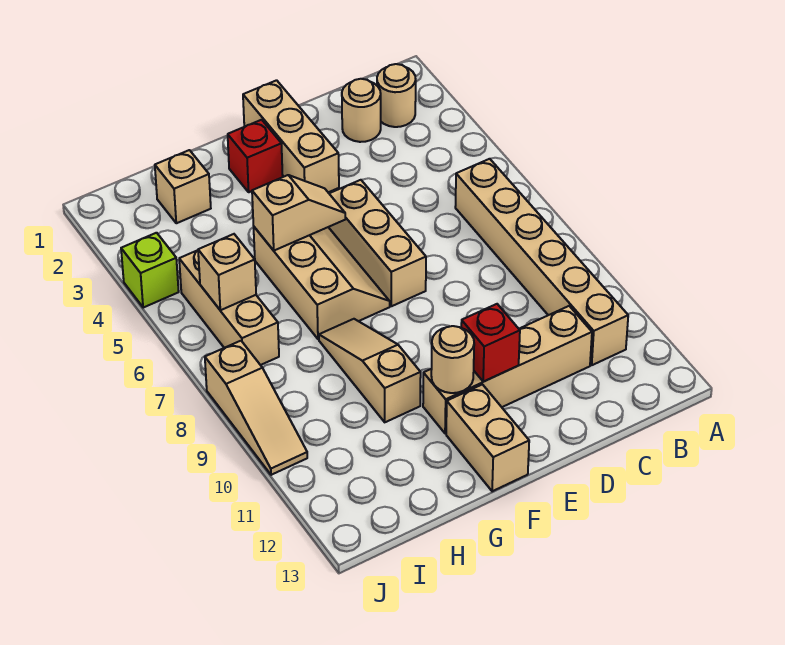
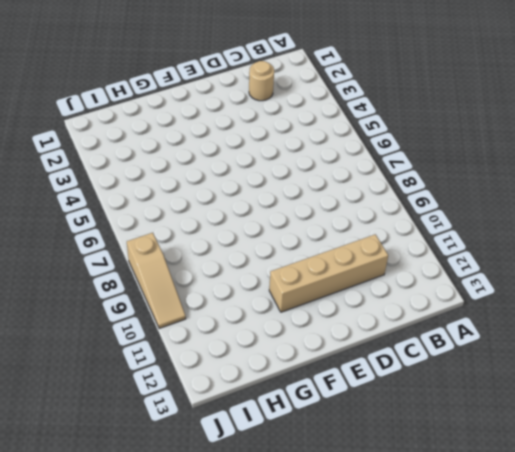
none -> tan round brick B2 level 1
none -> tan brick B6:B11 level 1
none -> tan brick E1:E3 level 1

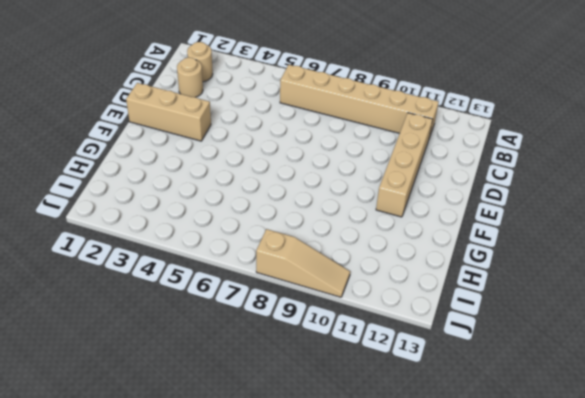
none -> tan brick E5:E7 level 1
none -> red brick F2 level 1
none -> tan slope F5:G7 level 1 top G

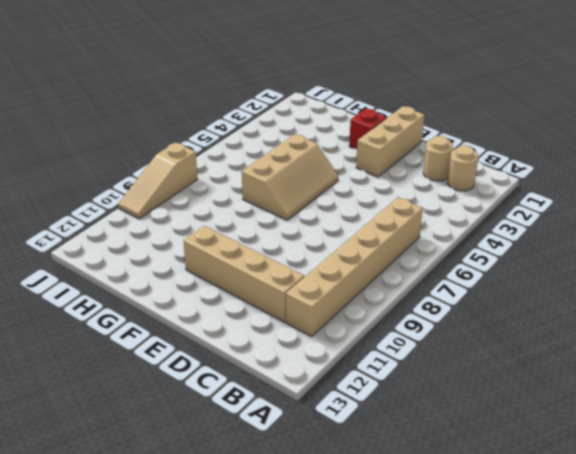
none -> tan brick E5:E7 level 1
none -> tan brick F12:F13 level 1
none -> tan slope G8:G10 level 1 top 10

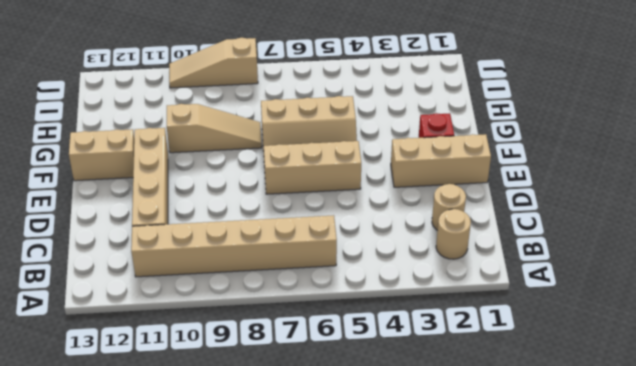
none -> tan brick H2 level 1
none -> tan brick I5:I7 level 1
none -> lime brick J4 level 1

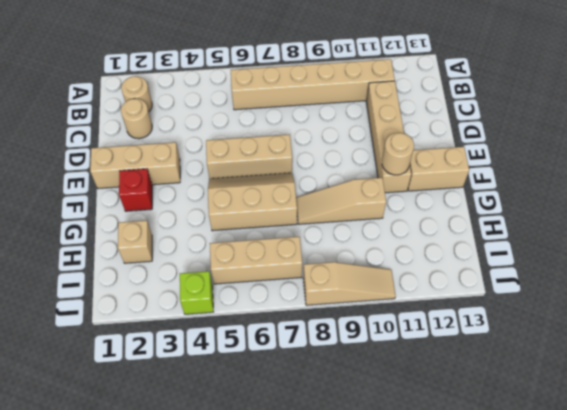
none -> red brick E11 level 2
none -> tan slope F5:G5 level 2 top G
none -> tan brick I6 level 2

